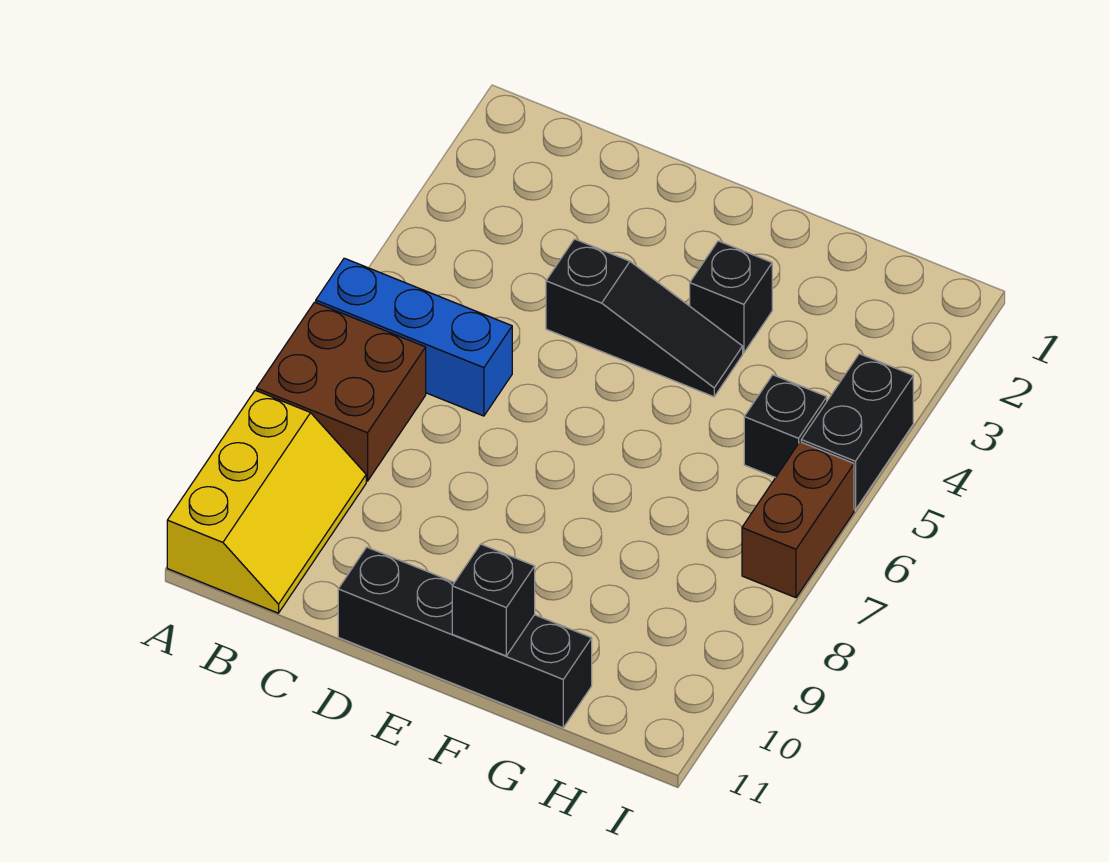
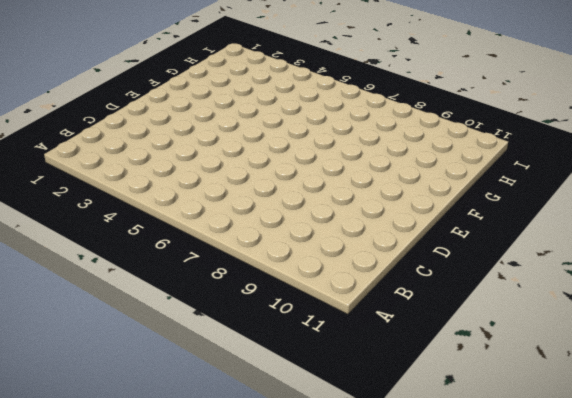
none -> blue brick A6:C6 level 1
none -> brown brick A7:B8 level 1

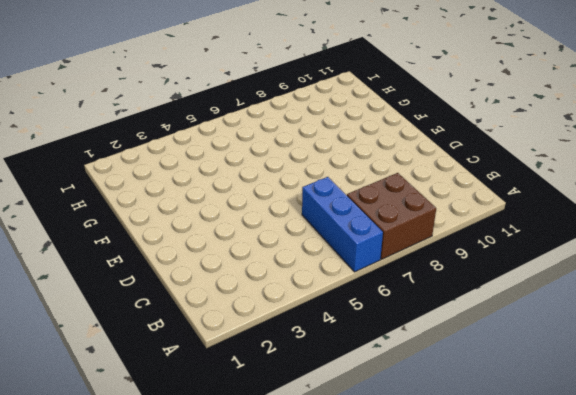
none -> yellow slope A9:B11 level 1 top A
none -> black slope D4:F4 level 1 top D

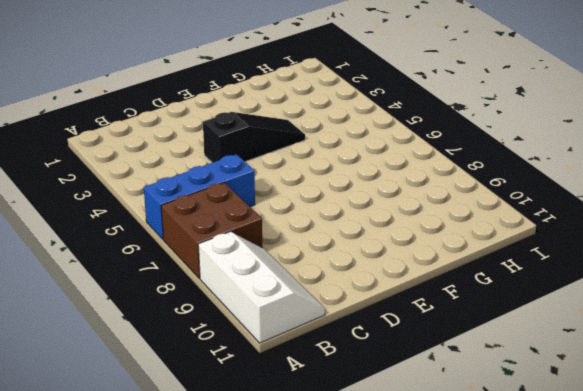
white slope A9:B11 level 1 top A -> yellow slope A9:B11 level 1 top A
none -> black brick D11:G11 level 1
none -> black brick F3 level 1

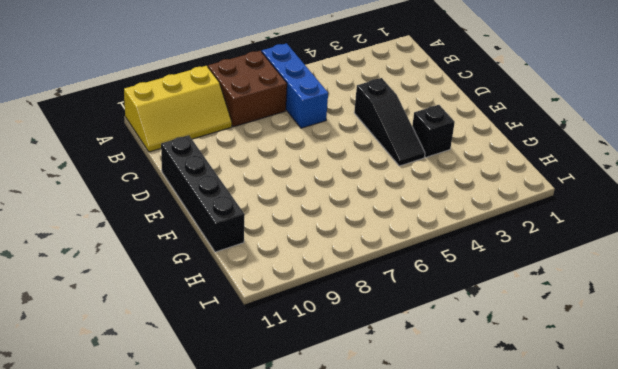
none -> black brick H5 level 1
none -> black brick I4:I5 level 1

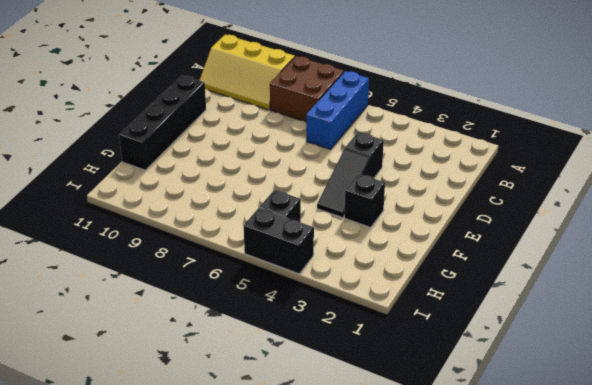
none -> brown brick I6:I7 level 1
none -> black brick F11 level 2

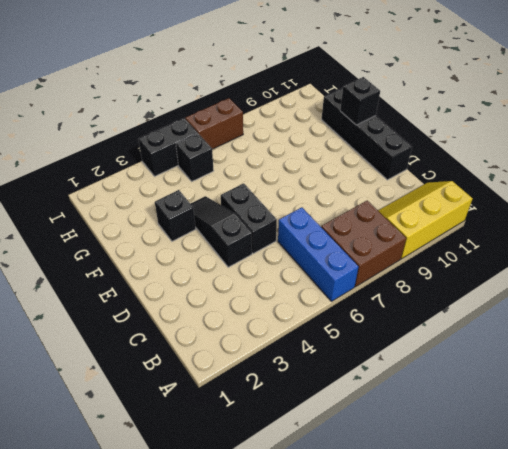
black brick D5:E5 level 1 -> none

